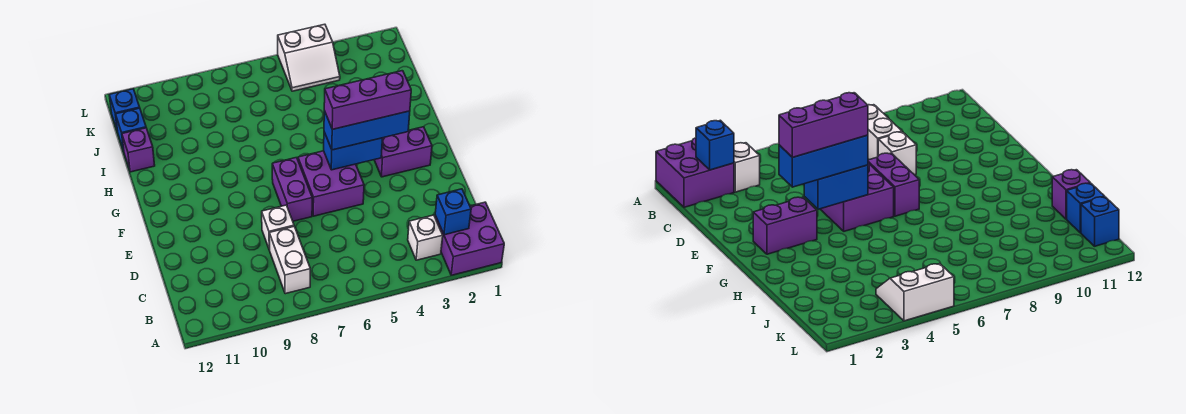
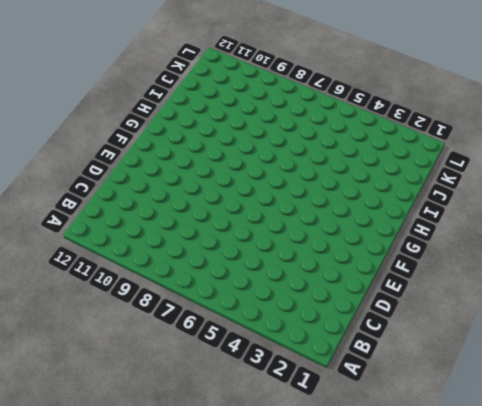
none -> purple brick A1:B2 level 1
none -> white brick B3 level 1
none -> white brick B8:C8 level 1

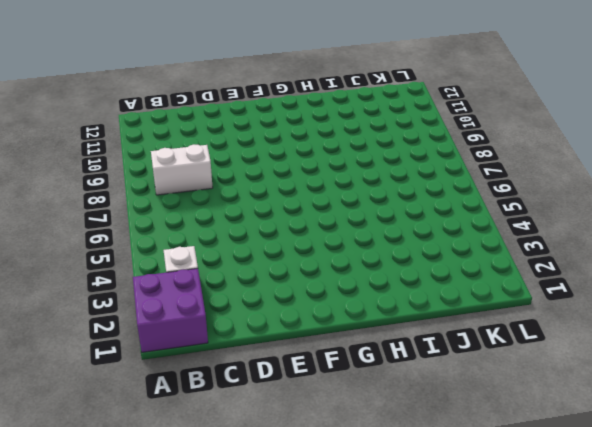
none -> white brick D8 level 1
none -> purple brick E5:F6 level 1
none -> purple brick E7:F7 level 1

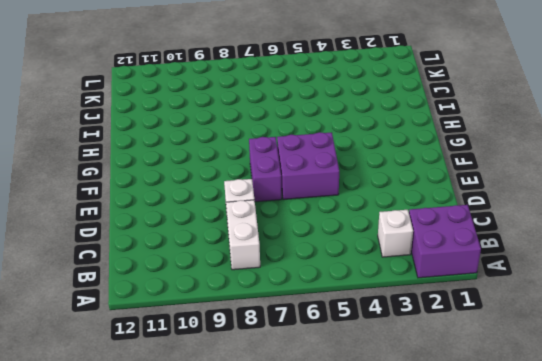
none -> purple brick F2:F3 level 1
none -> purple brick I12 level 1
none -> blue brick J12 level 1

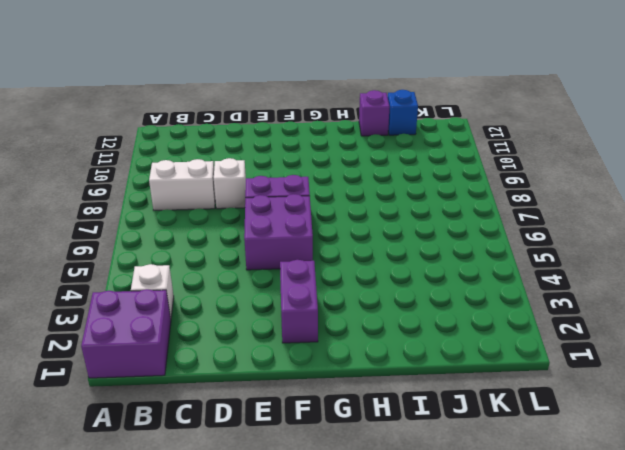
none -> white slope K4:L5 level 1 top L
none -> blue brick K12 level 1
none -> blue brick B2 level 2

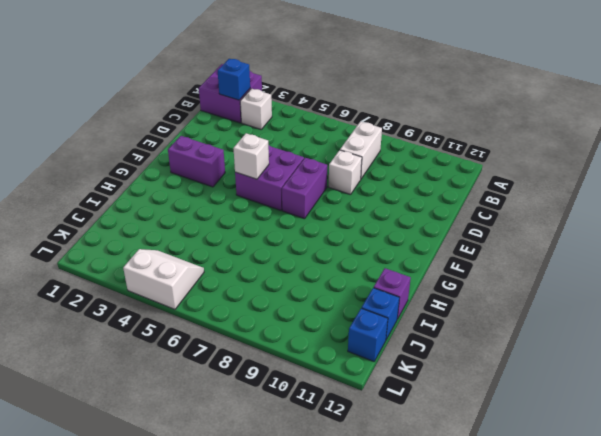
white brick F5 level 2 -> blue brick F4:F5 level 2
none -> blue brick F3:F5 level 3
none -> purple brick F3:F5 level 4

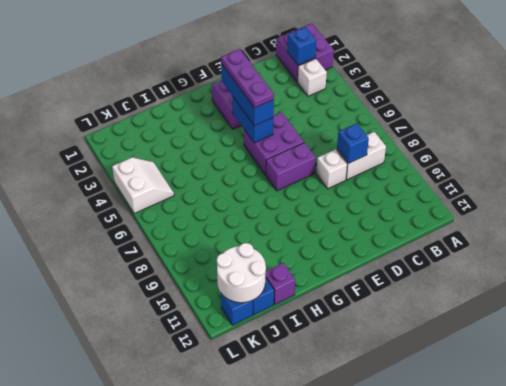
blue brick C8 level 2 -> none
purple plate F3:F5 level 4 -> purple brick F3:F5 level 4
white round brick J11:K12 level 2 -> none

